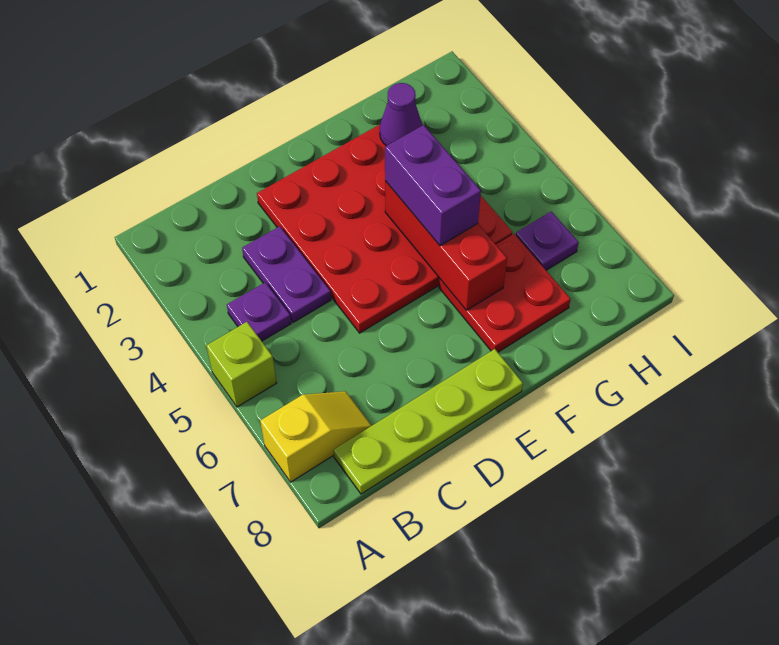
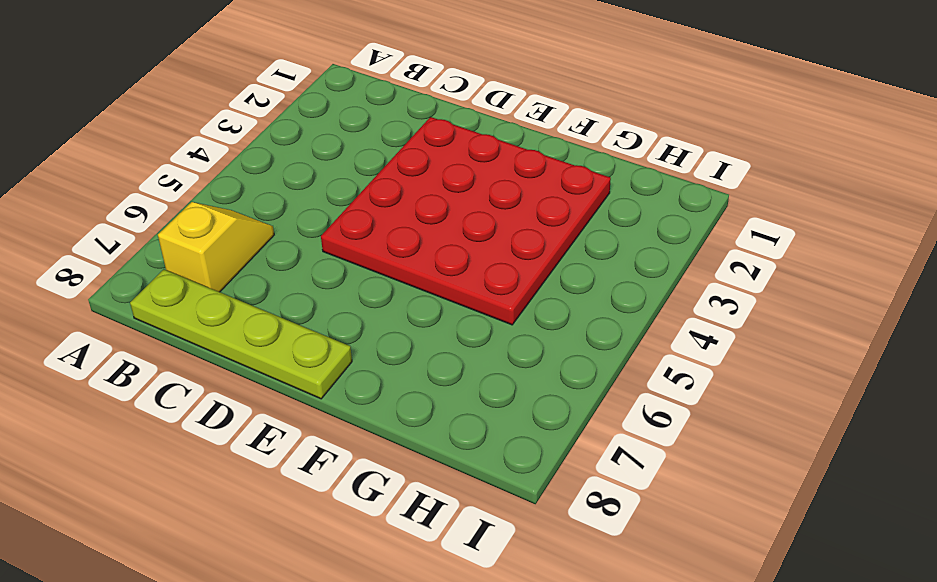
yellow slope B6:B7 level 1 top 7 -> yellow slope A7:B7 level 1 top A
none -> lime brick A5 level 1
none -> purple plate B4 level 1

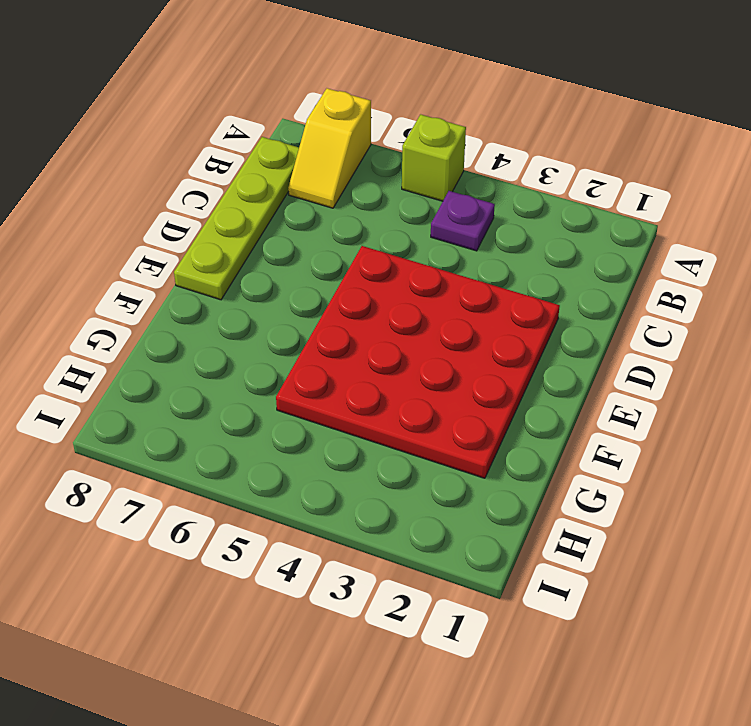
none -> purple plate C3:C4 level 1
none -> red plate F6:G7 level 1

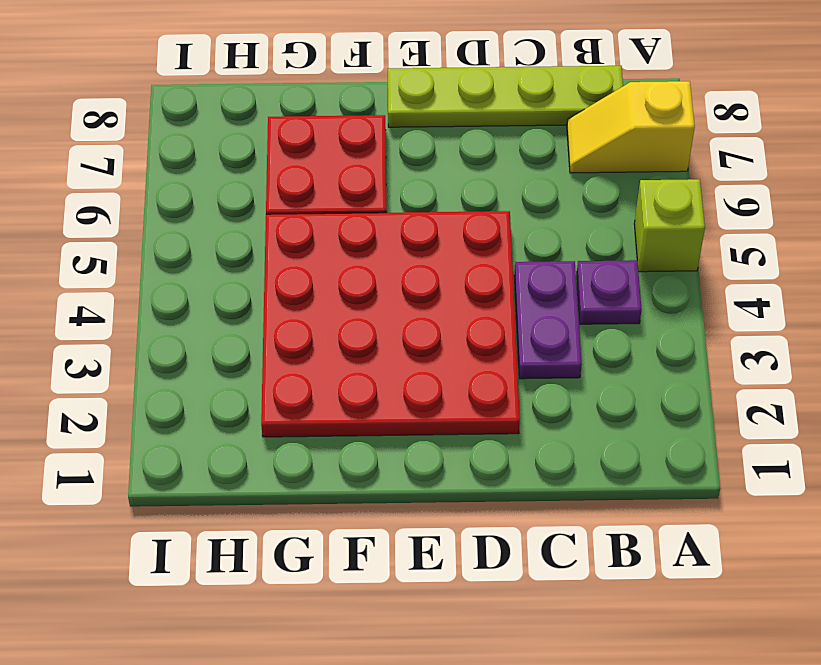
none -> purple plate H6 level 1
none -> red brick F4:F6 level 2

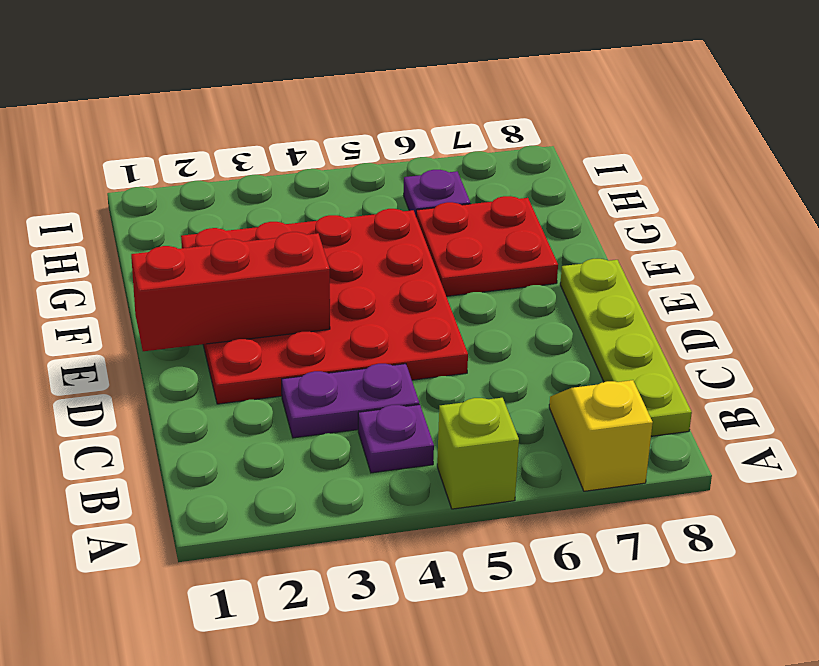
red brick E1:E3 level 2 -> red brick F4:F6 level 2
none -> purple cone G2 level 2
none -> purple brick F4:F5 level 3

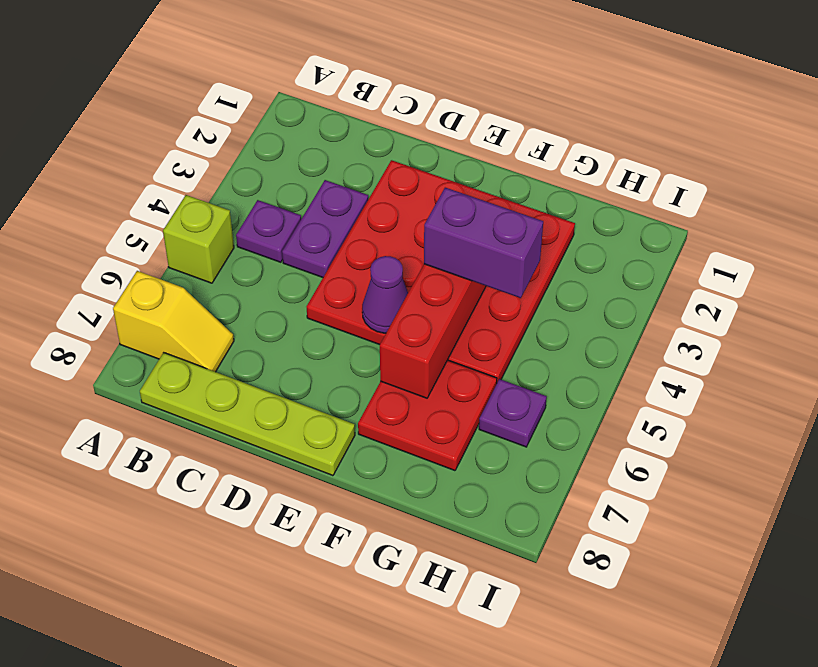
purple cone E5 level 2 -> purple cone G2 level 2
purple brick F4:G4 level 3 -> purple brick F4:F5 level 3

